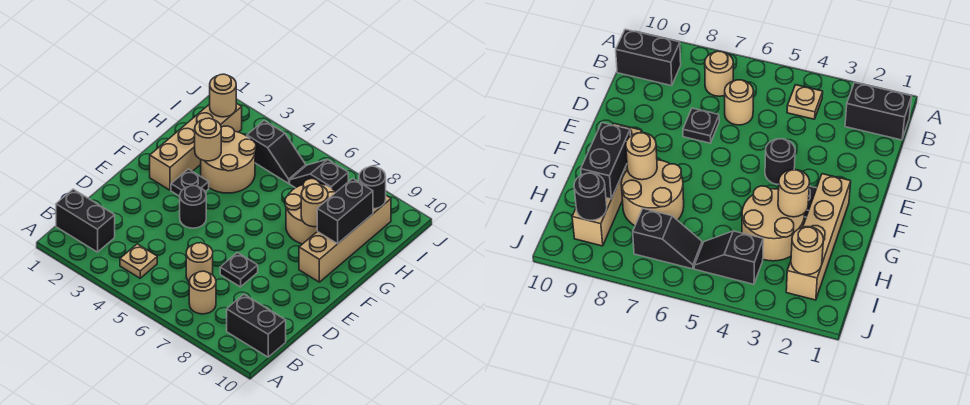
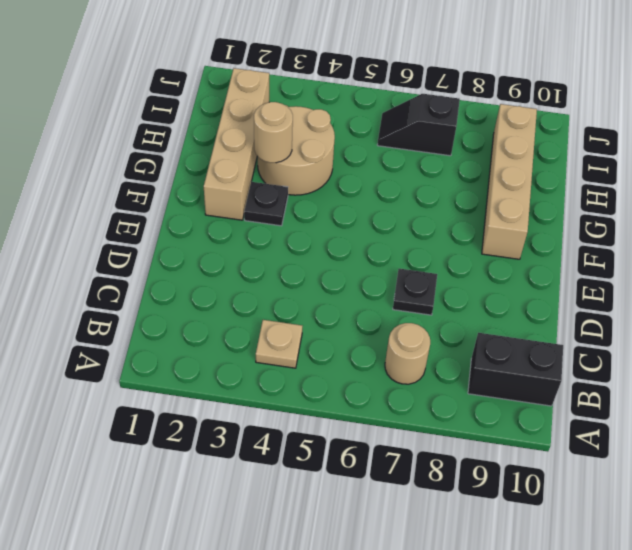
none -> black brick B1:B2 level 1
none -> tan round brick C6 level 1
none -> black round brick E4 level 1

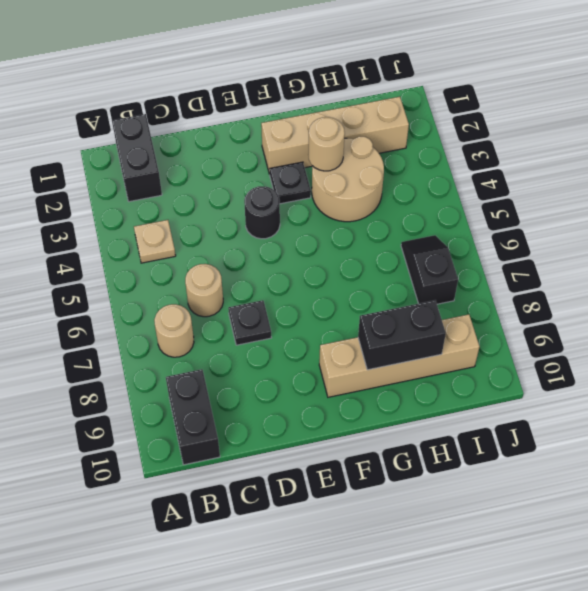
none -> tan round brick G7:H8 level 1
none -> black slope I4:I5 level 1 top 4
none -> tan round brick G8 level 2

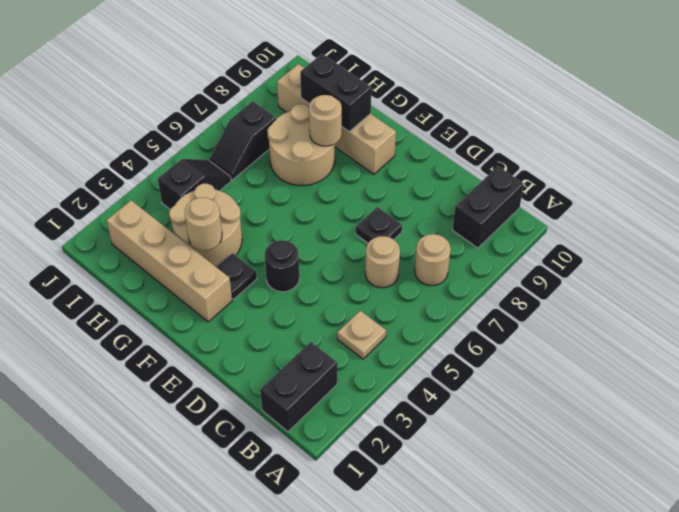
none -> tan round brick I2 level 2
none -> black round brick I9 level 2

